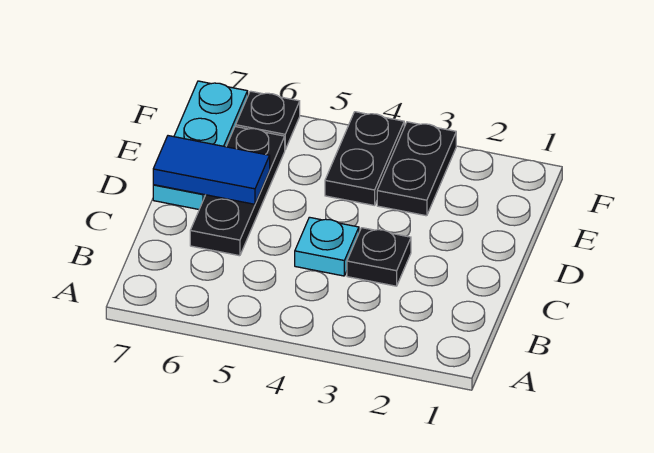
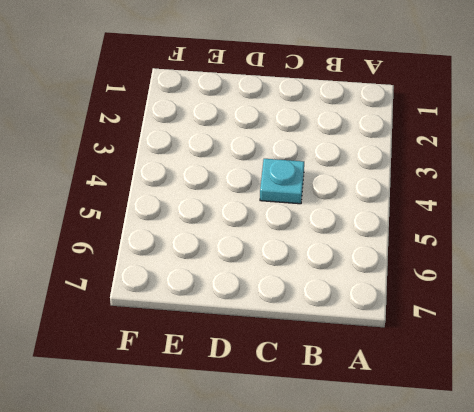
none -> black plate C3 level 1
none -> black plate C6:E6 level 1

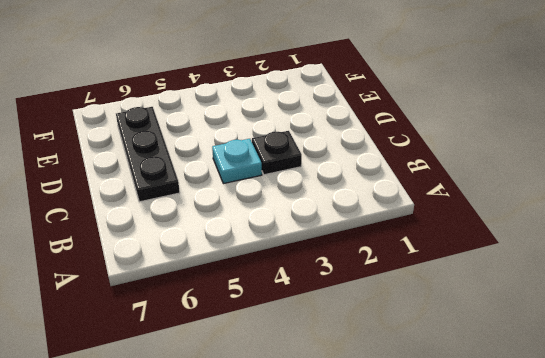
none -> cyan plate D7:F7 level 1
none -> black plate E3:F3 level 1

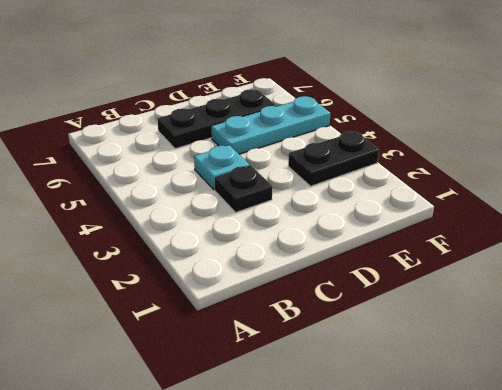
cyan plate D5:F5 level 1 -> cyan plate D7:F7 level 1
none -> black plate E4:F4 level 1
none -> black plate F6 level 1

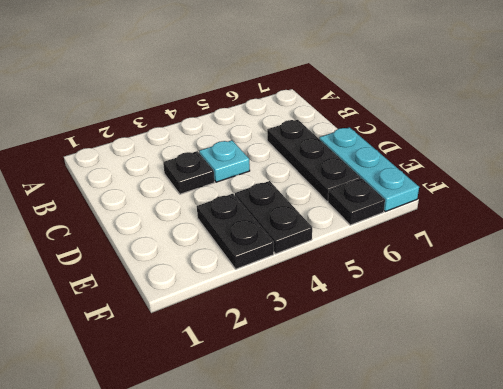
none -> blue tile D6:D7 level 2

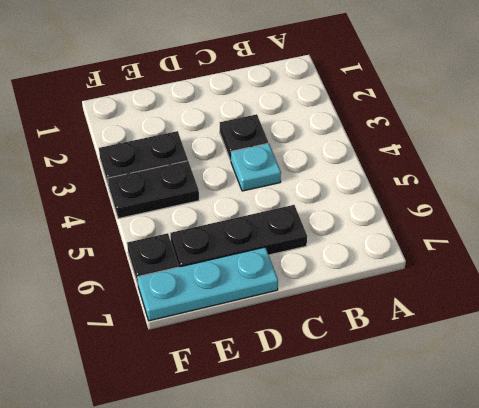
none -> blue tile D6:D7 level 2

